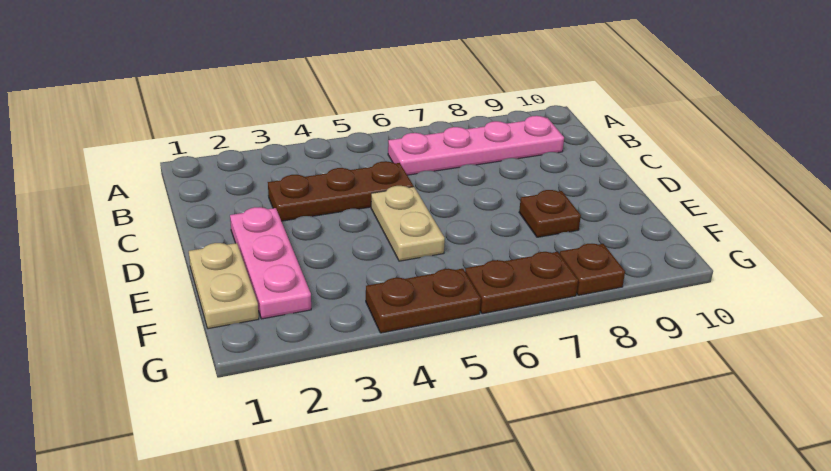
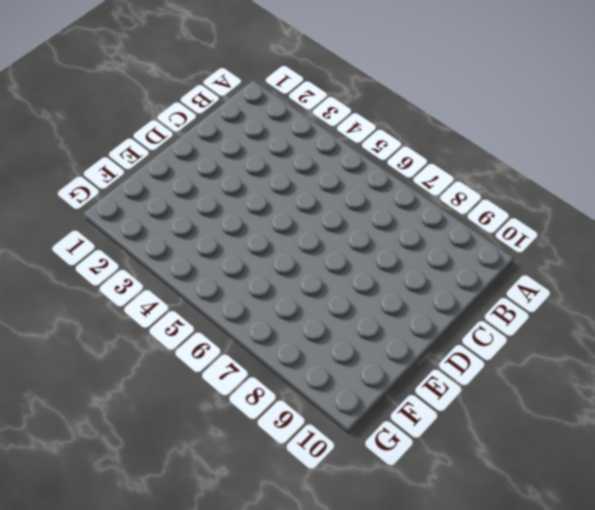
none -> pink plate B6:B9 level 1
none -> brown plate C3:C5 level 1

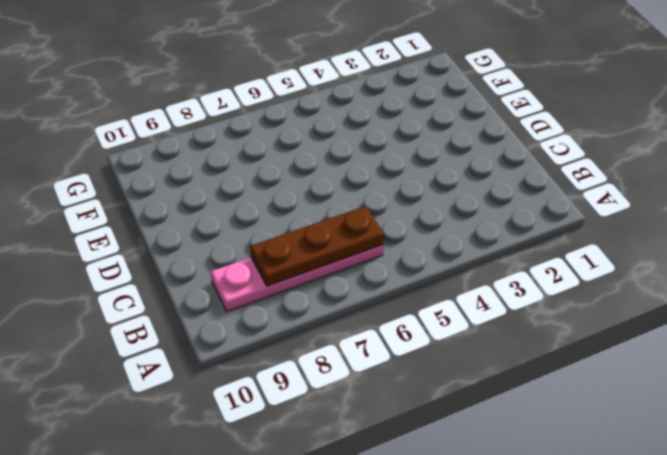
brown plate B6:B8 level 2 -> brown plate C3:C5 level 1
none -> pink plate D2:F2 level 1
none -> tan plate D5:E5 level 1

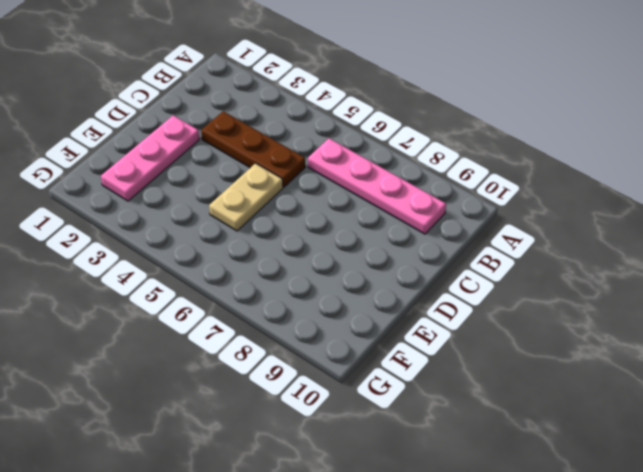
none -> tan plate E1:F1 level 1
none -> brown plate E8 level 1

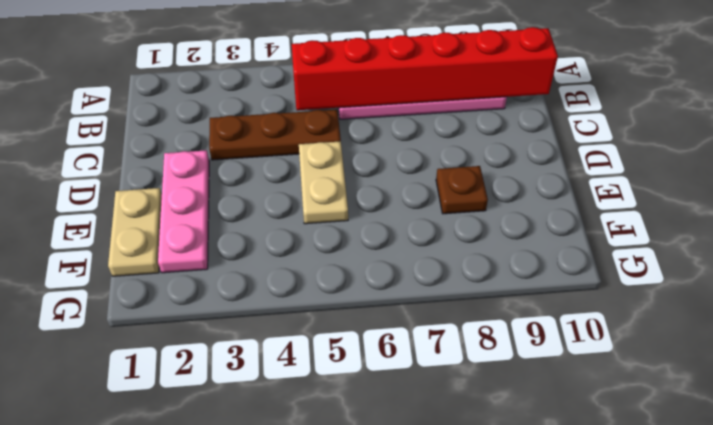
red brick B5:B10 level 2 -> none
none -> brown plate G4:G5 level 1
none -> brown plate G6:G7 level 1

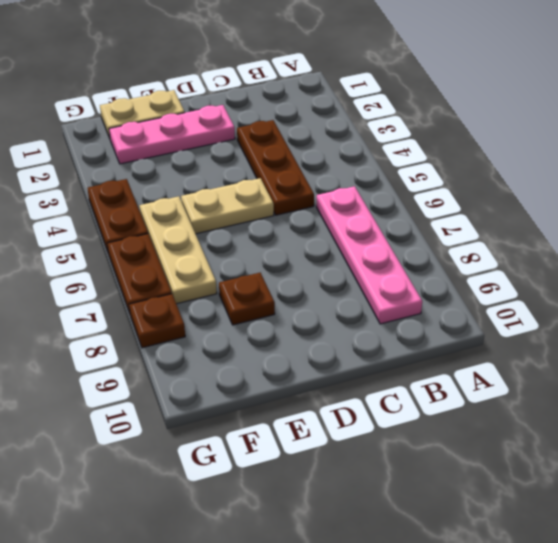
tan plate F5:F7 level 1 -> none

